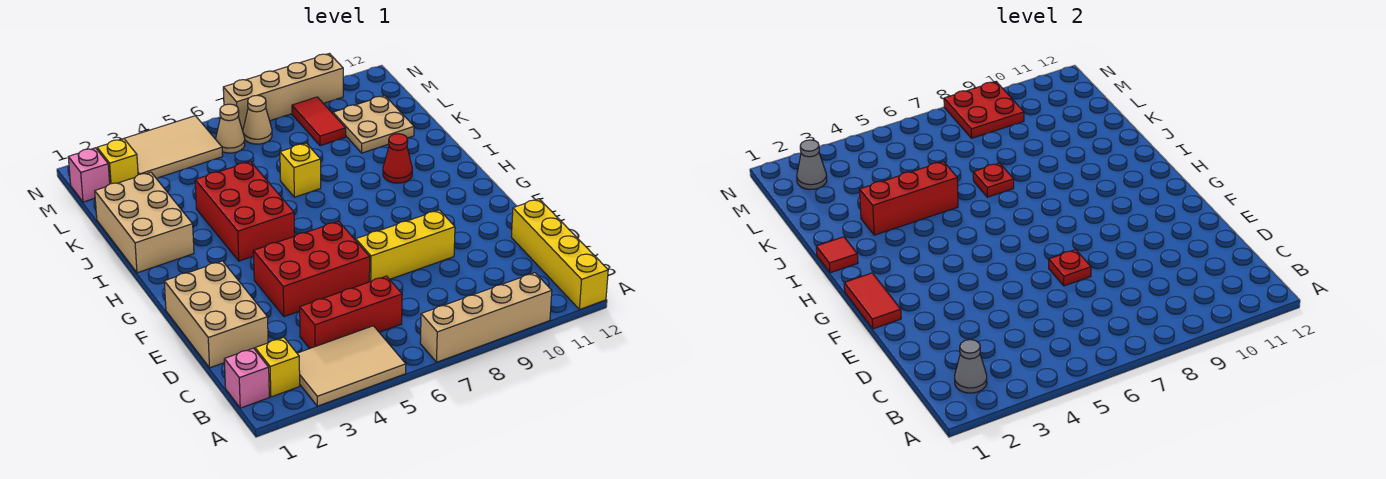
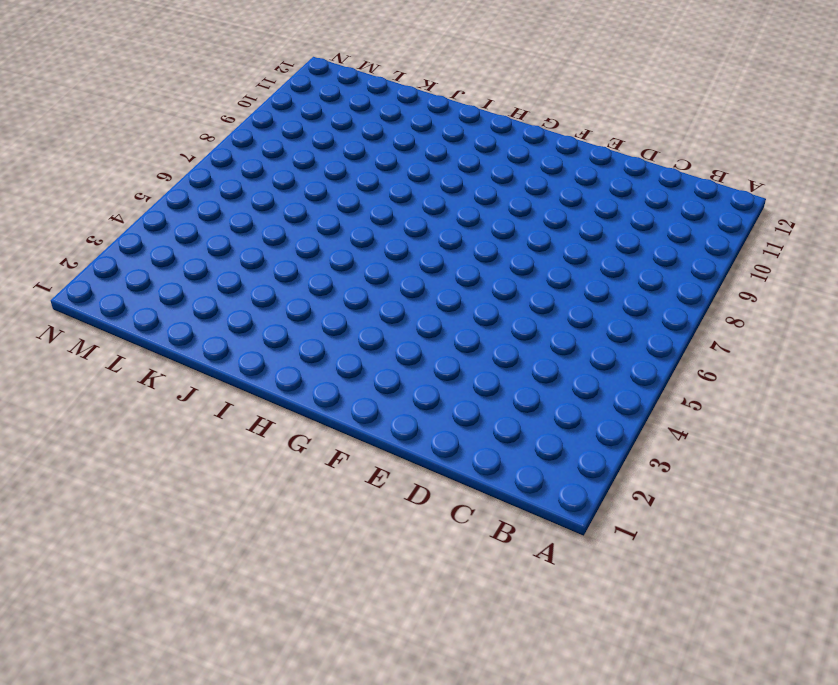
none -> tan tile A3:B5 level 1
none -> tan brick A7:A10 level 1
none -> yellow brick A12:D12 level 1

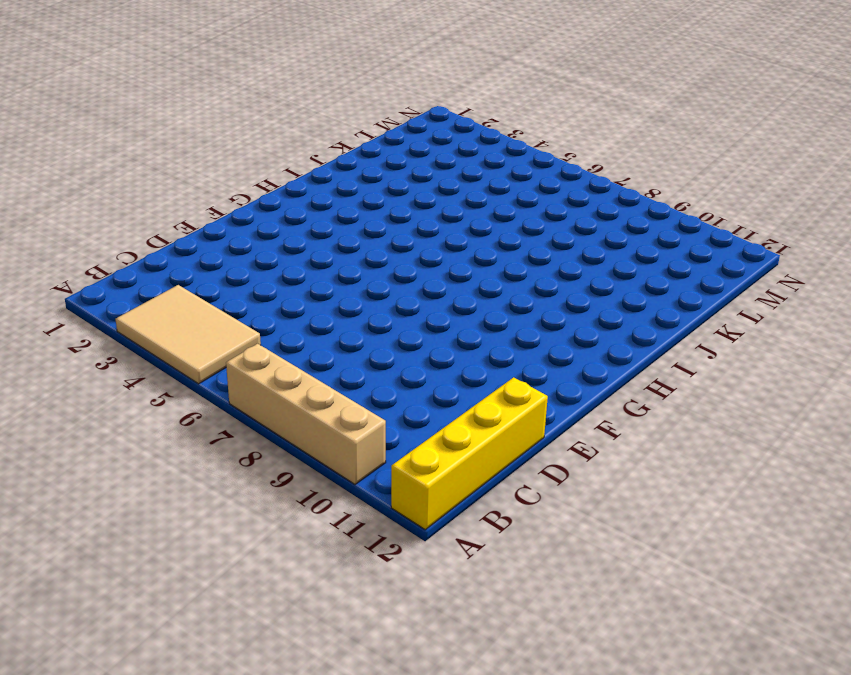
none -> pink brick B1 level 1
none -> yellow brick B2 level 1
none -> red brick C4:C6 level 1

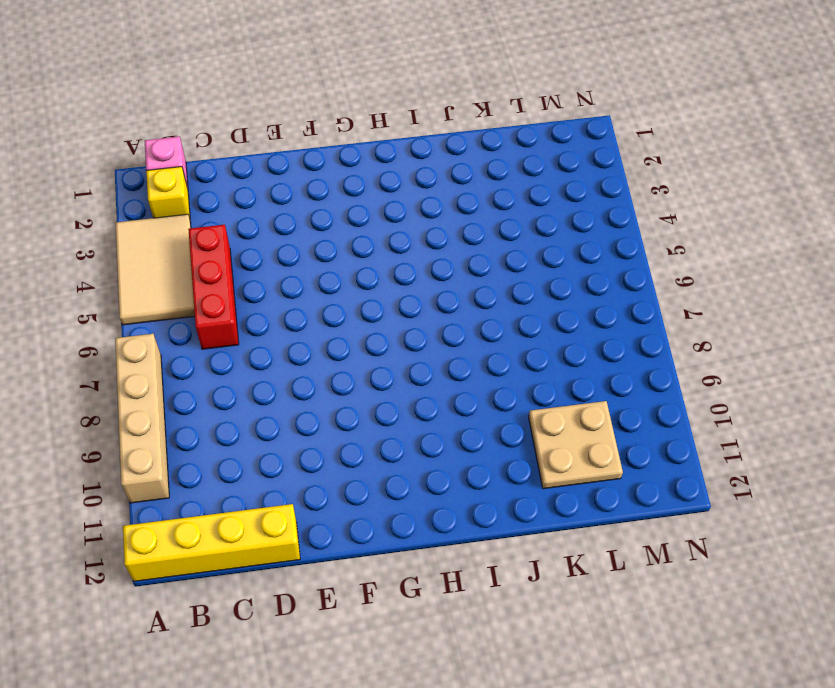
none -> tan brick D1:F2 level 1
none -> red brick E4:F6 level 1
none -> yellow brick E7:E9 level 1

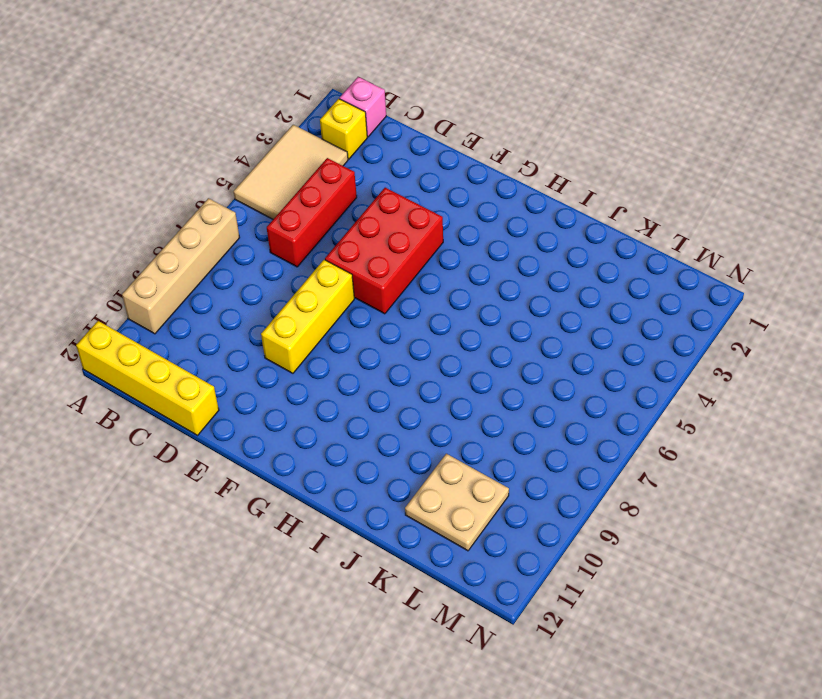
none -> tan brick D1:F2 level 1
none -> red brick H4:J5 level 1
none -> tan brick I1:K2 level 1

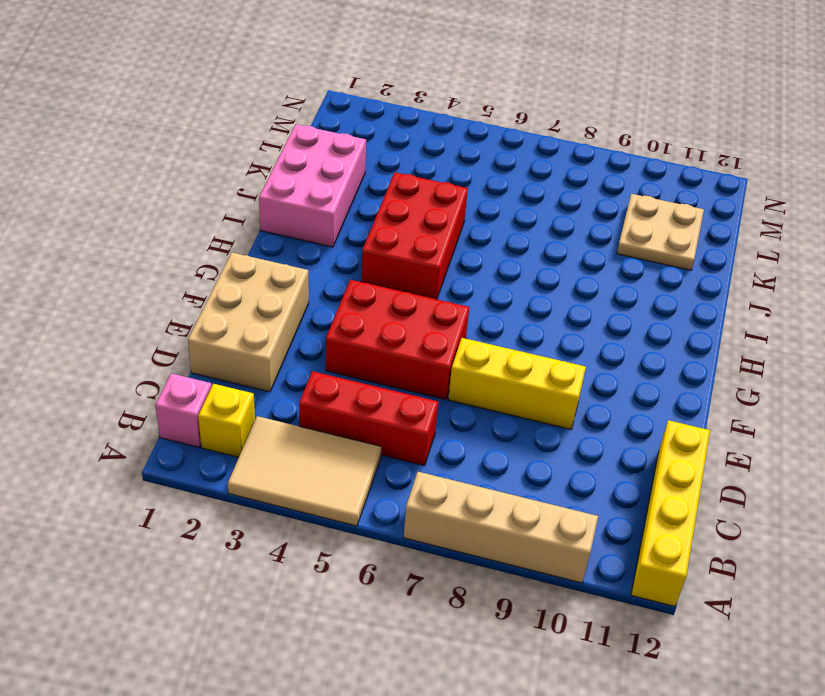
pink brick I1:K2 level 1 -> tan brick I1:K2 level 1
none -> red cone I10 level 1
none -> yellow brick J7 level 1
none -> red tile L9:M9 level 1

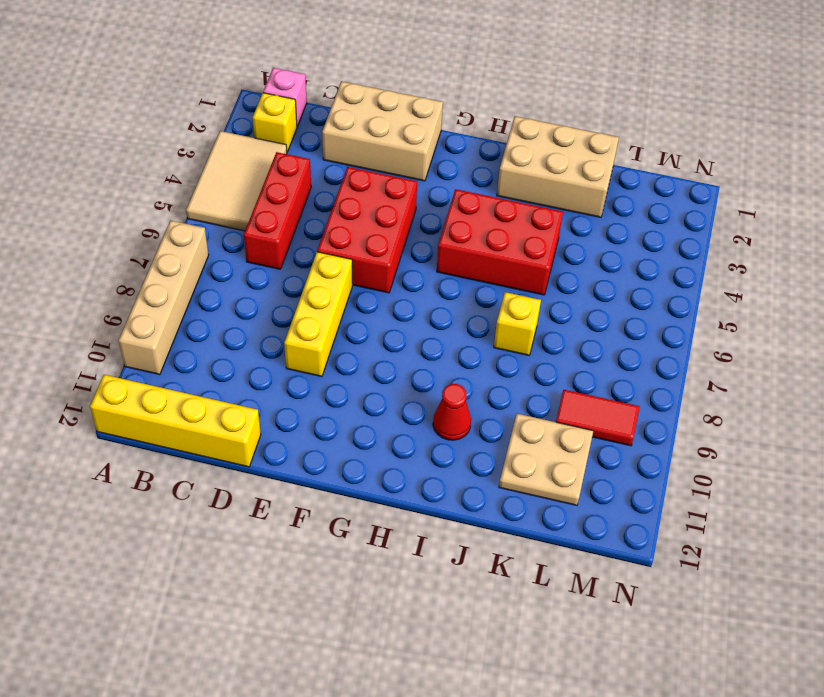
none -> pink brick M1 level 1
none -> yellow brick M2 level 1
none -> tan tile M3:N5 level 1

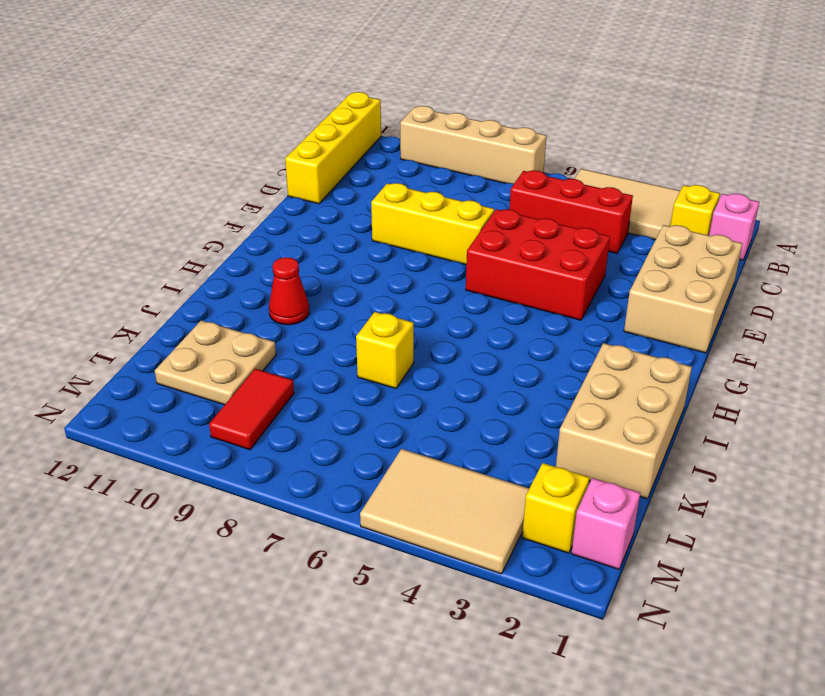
none -> red brick H4:J5 level 1
none -> tan cone M6 level 1
none -> tan cone M7 level 1

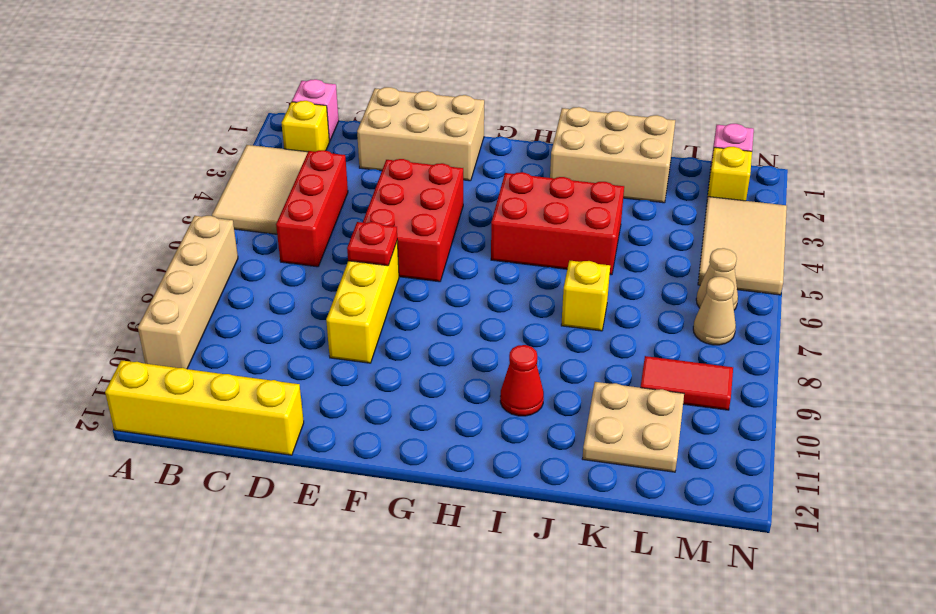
none -> tan brick N7:N10 level 1
none -> grey cone B2 level 2
none -> red tile F1:G1 level 2

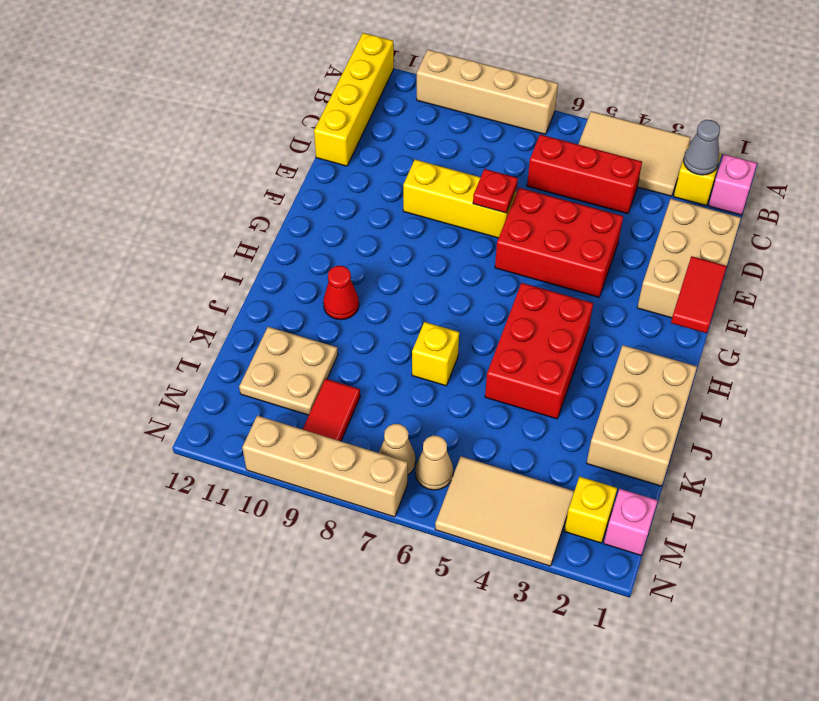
none -> red tile I1 level 2
none -> red brick J3:J5 level 2
none -> red plate J7 level 2

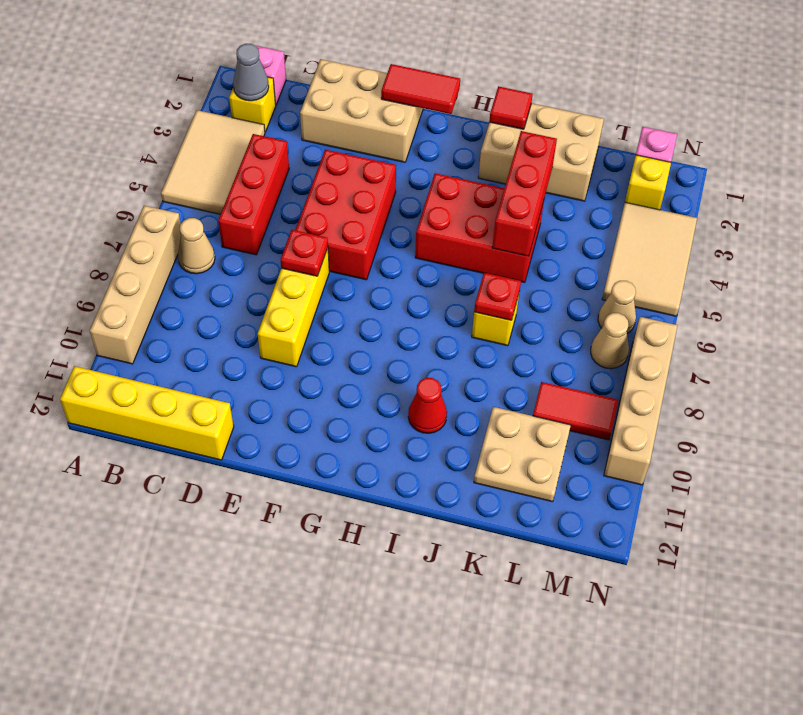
tan cone B7 level 1 -> none
none -> grey cone M2 level 2
none -> red plate M8:N9 level 2

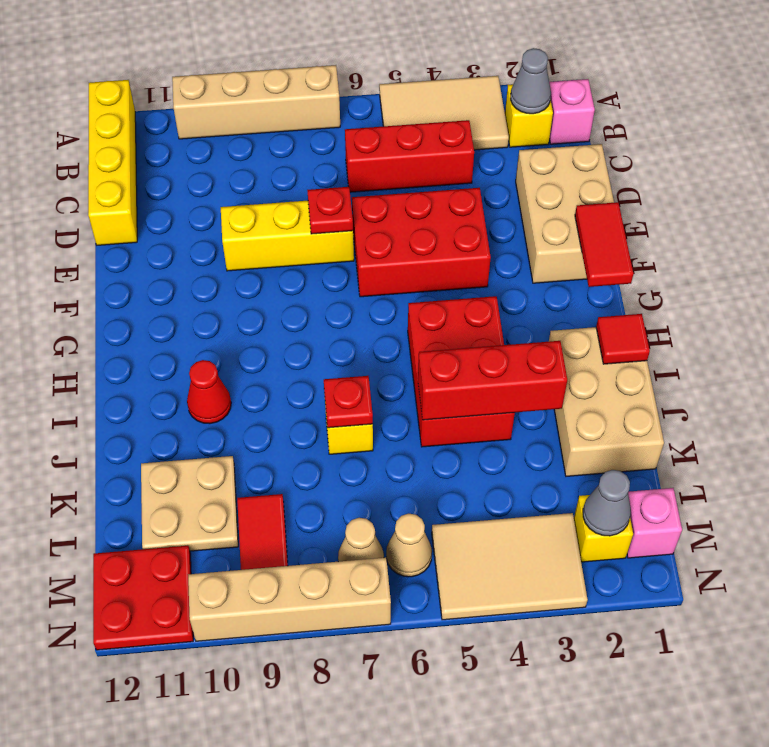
red plate M11:N12 level 1 -> red plate M8:N9 level 2

